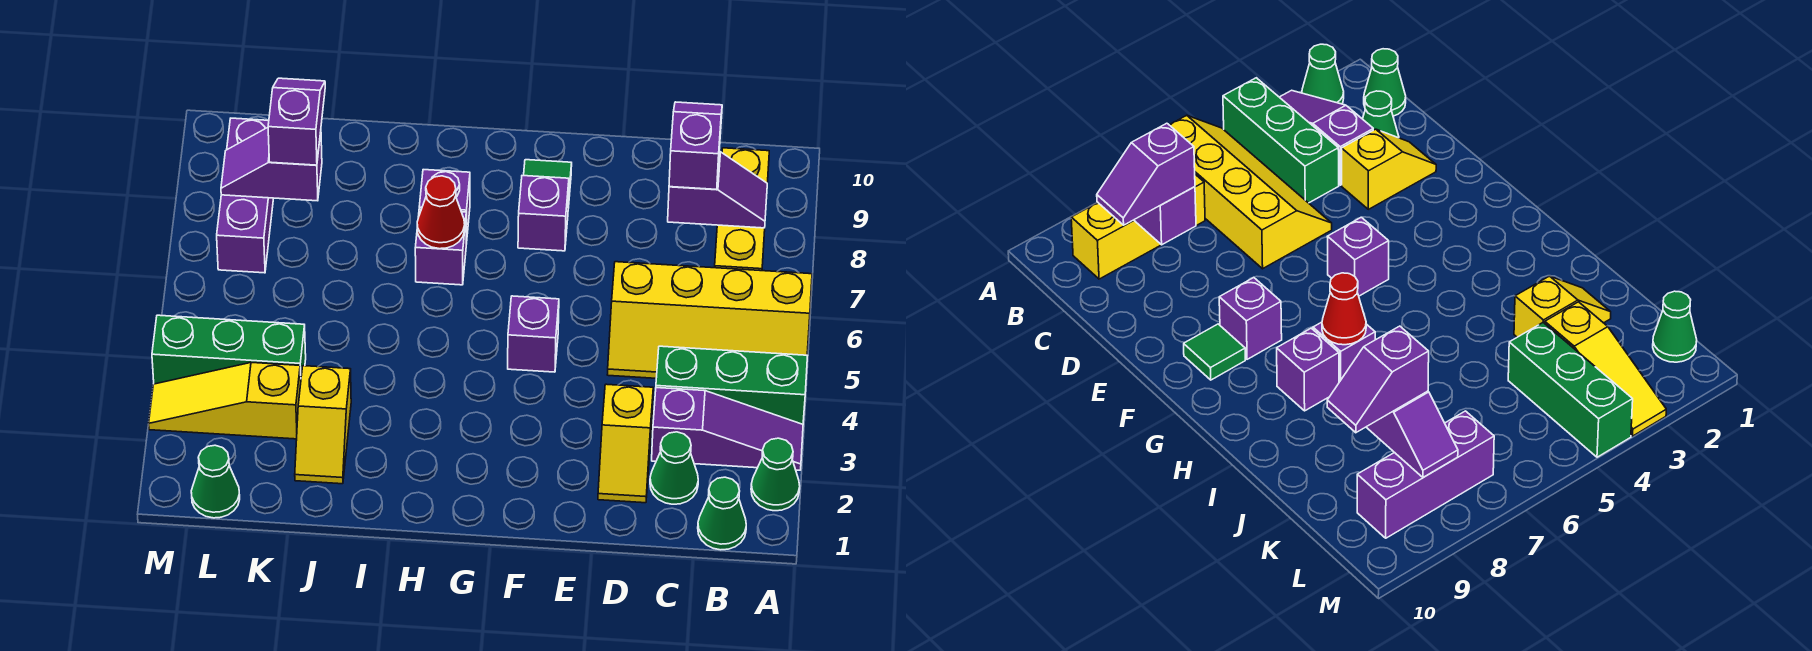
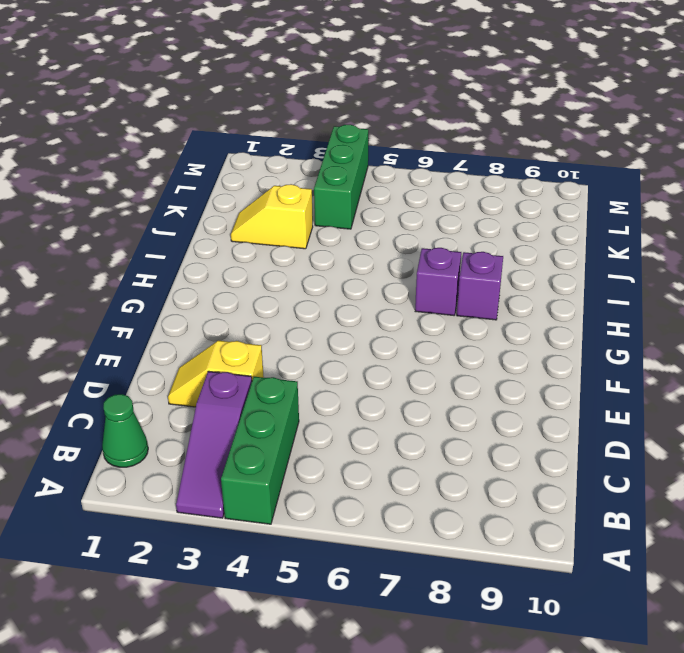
none -> green cone A2 level 1
none -> yellow slope A5:D6 level 1 top 6
none -> yellow brick B7:B9 level 1

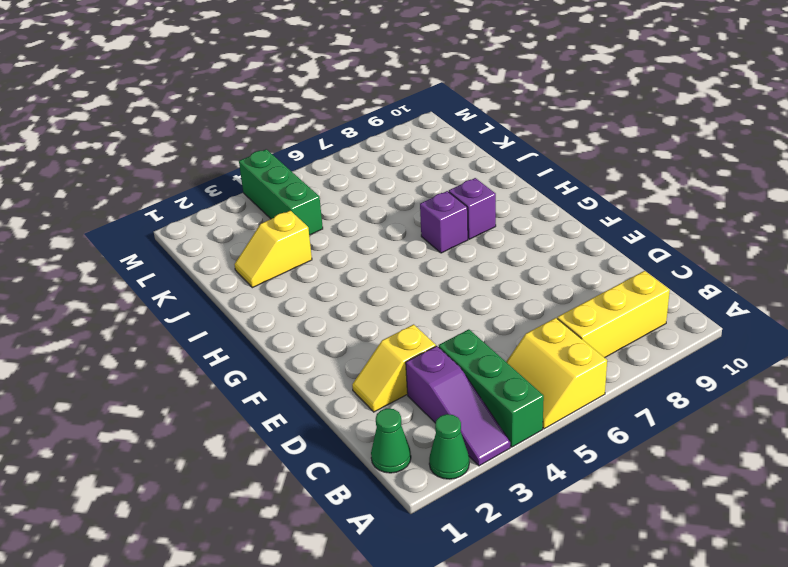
yellow slope A5:B6 level 1 top 6 -> yellow slope A5:D6 level 1 top 6
none -> green cone C2 level 1
none -> purple brick F5 level 1
none -> purple brick F8 level 1

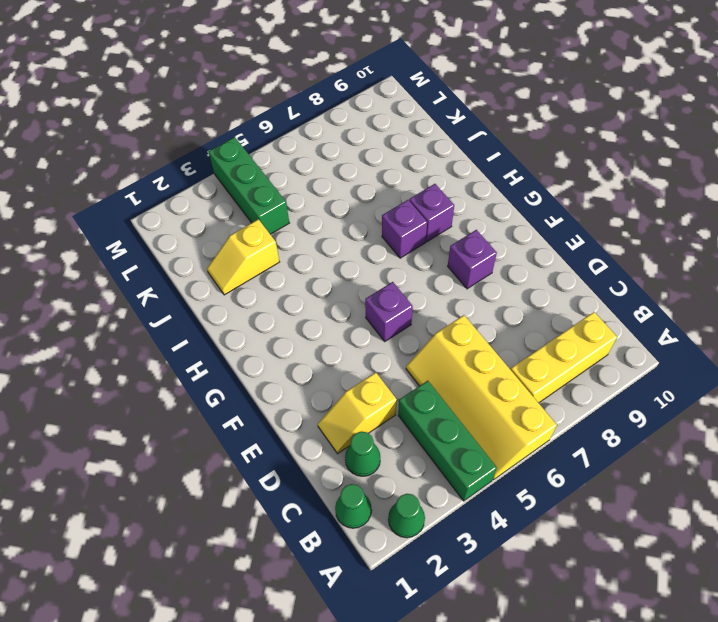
none -> purple slope A3:C3 level 1 top C
none -> green tile F9 level 1
none -> yellow slope K3:M3 level 1 top K

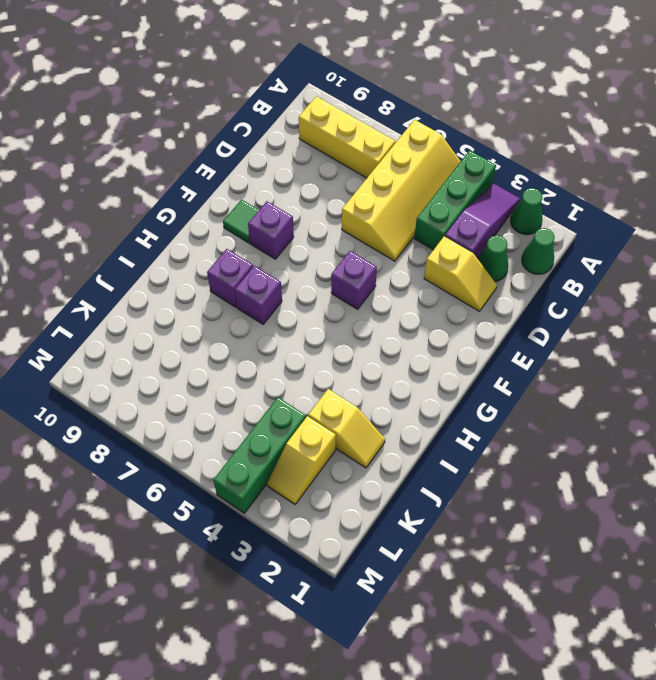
yellow slope K3:L3 level 1 top K -> yellow slope K3:M3 level 1 top K
none -> green cone L1 level 1
none -> purple brick L7:L9 level 1
none -> purple slope B8:C8 level 2 top C

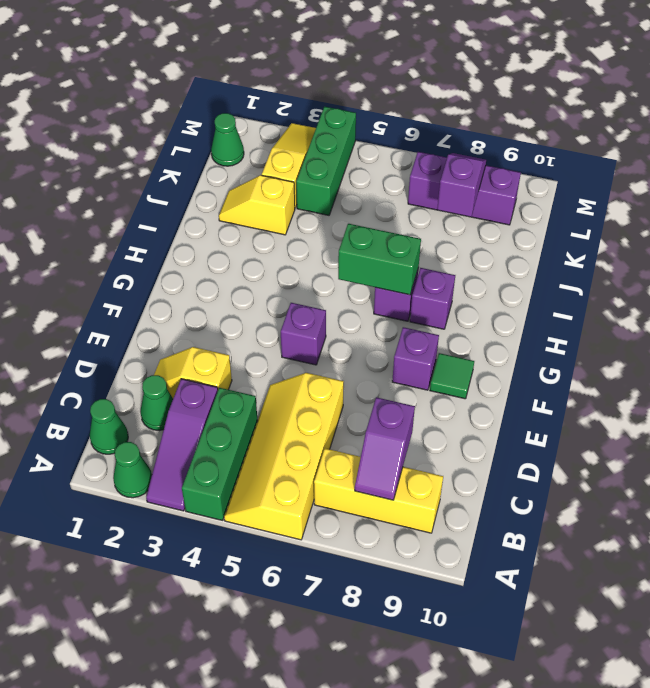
green brick H6:H7 level 2 -> red cone H7 level 2
none -> purple slope C8:C9 level 3 top 8
none -> purple slope K8:K9 level 3 top 8

